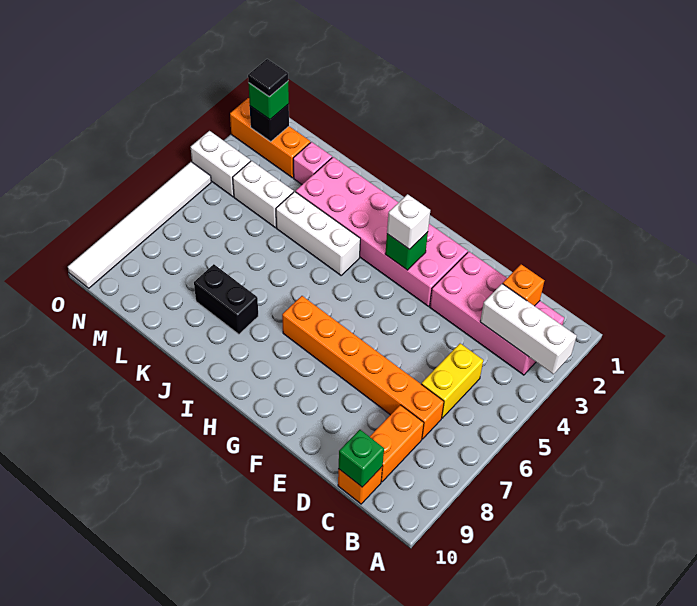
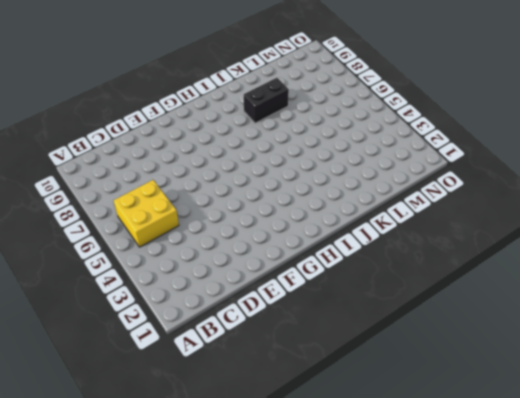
yellow brick B5:C6 level 1 -> yellow brick C5:C6 level 1
none -> pink brick B2:E3 level 1
none -> orange brick C7:H7 level 1
none -> orange brick C8:C9 level 1

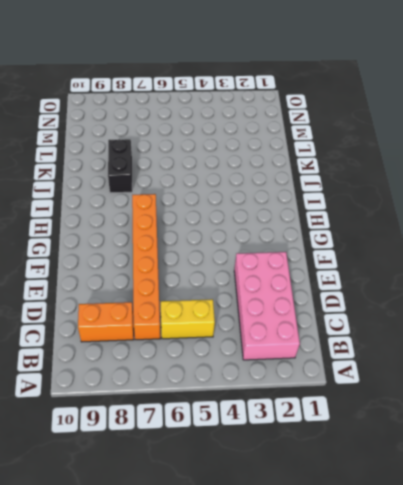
none -> orange brick C10 level 1
none -> pink brick F2:K3 level 1
none -> white brick I4:K4 level 1

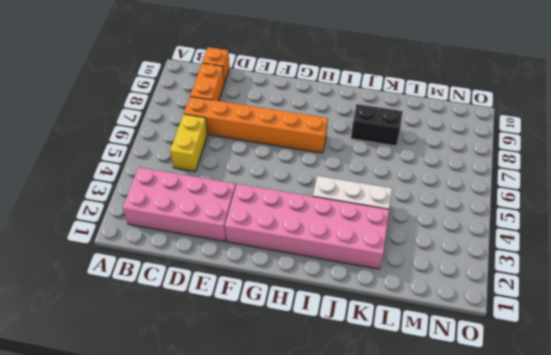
none -> pink brick L2 level 1
none -> white brick L4:M4 level 1
none -> orange brick M2:O2 level 1

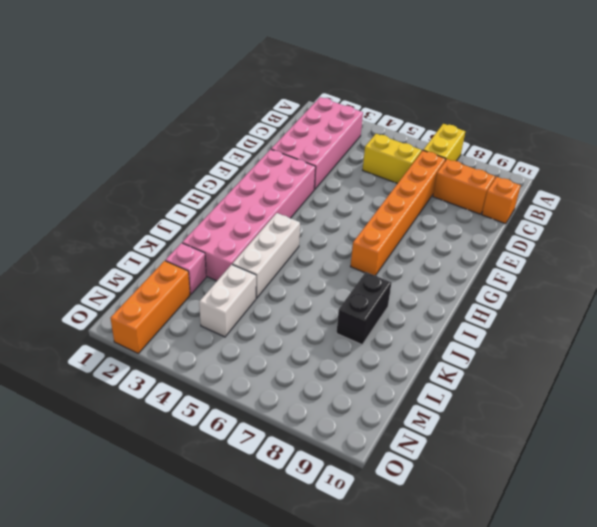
yellow brick A7:B7 level 1 -> none
none -> white brick N4:O4 level 1
none -> white tile O5:O10 level 1
none -> white brick A3:C3 level 2

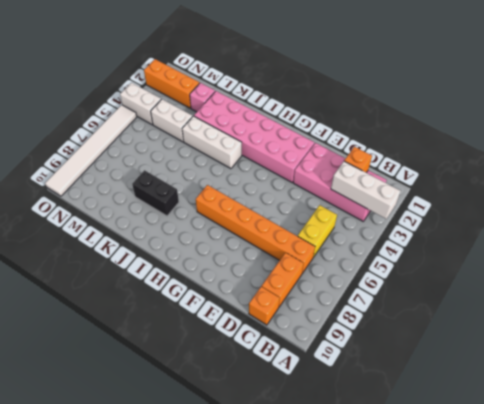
none -> green brick C10 level 2
none -> green brick G3 level 2
none -> black brick N2 level 2

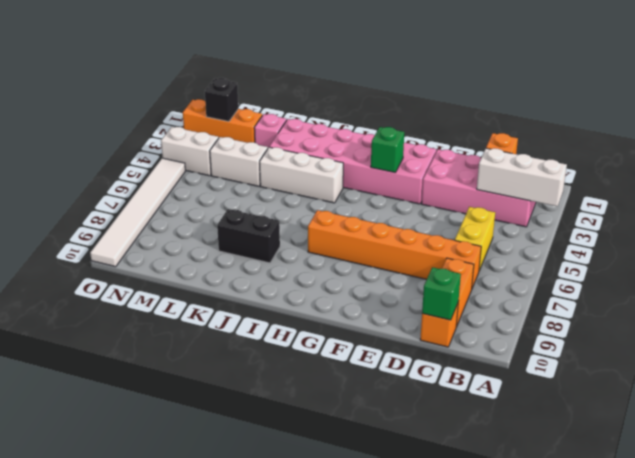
none -> white brick G3 level 3
none -> green brick N2 level 3
none -> black tile N2 level 4

